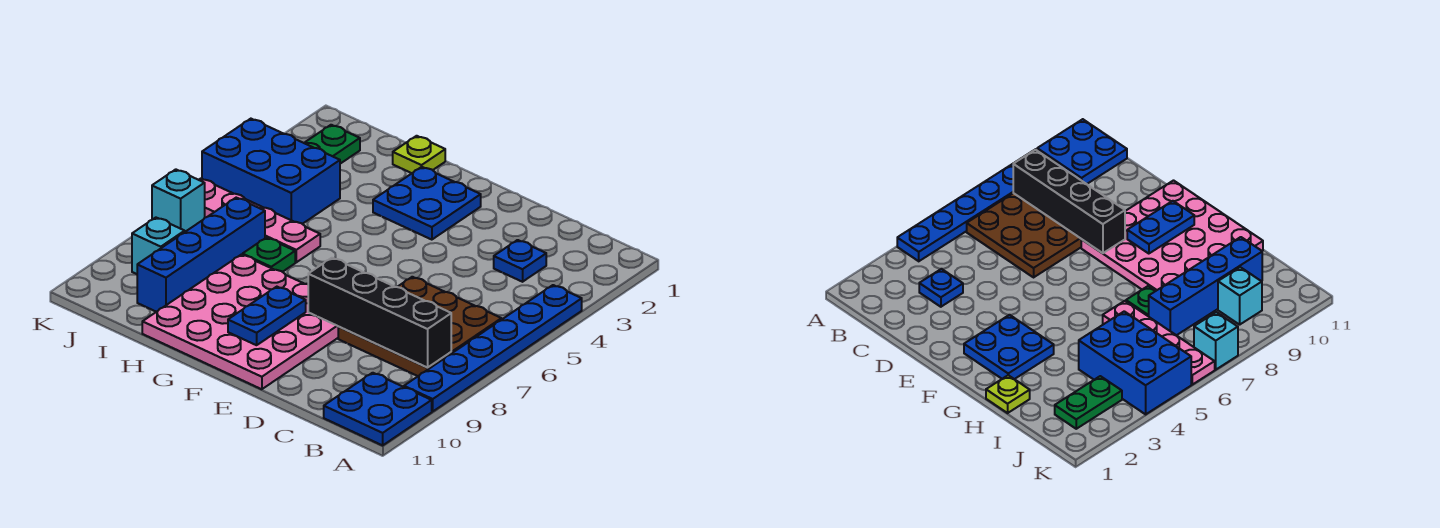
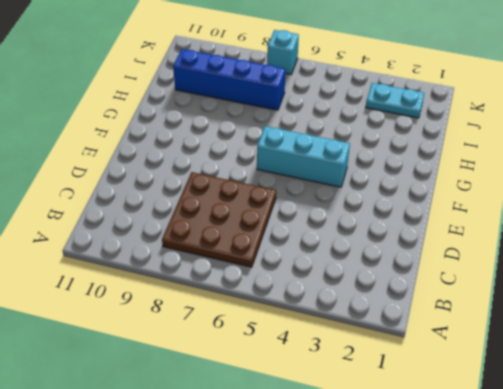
cyan brick F4:F6 level 1 -> none
cyan plate J2:J3 level 1 -> green plate J2:J3 level 1
none -> blue plate A4:A9 level 1
none -> blue plate A10:B11 level 1
none -> blue plate C3 level 1

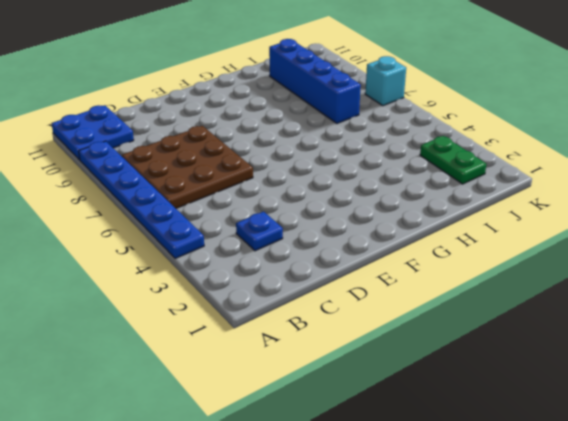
none -> pink plate E8:H11 level 1
none -> blue plate F2:G3 level 1
none -> lime plate H1 level 1

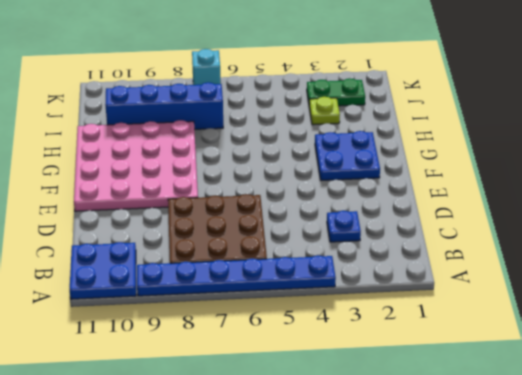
lime plate I3 level 1 -> lime plate H1 level 1
none -> pink plate H6:K6 level 1
none -> green plate H7 level 1
none -> blue brick I4:K5 level 1

